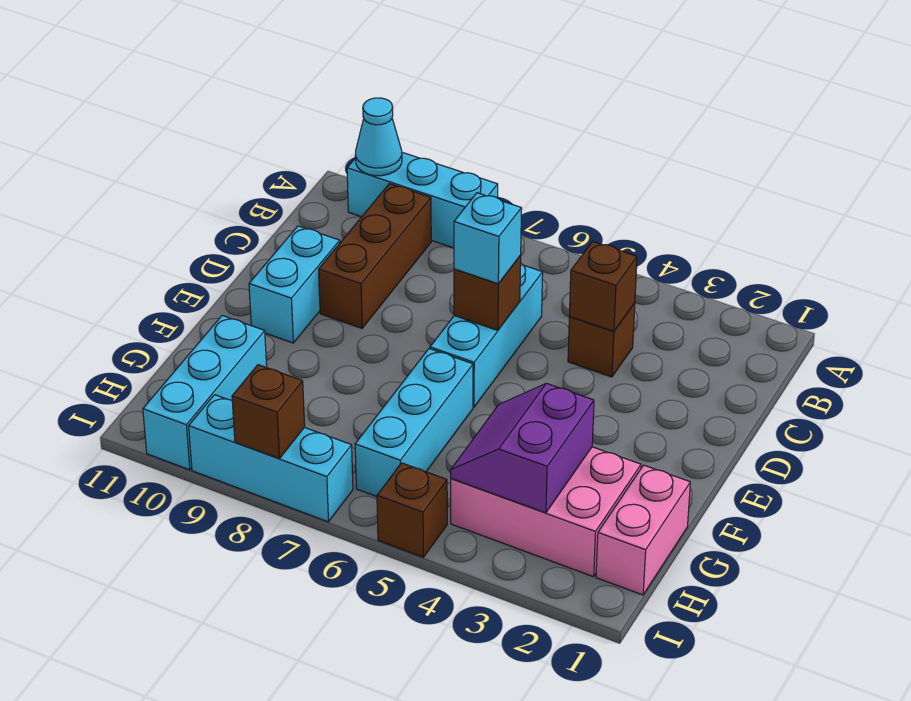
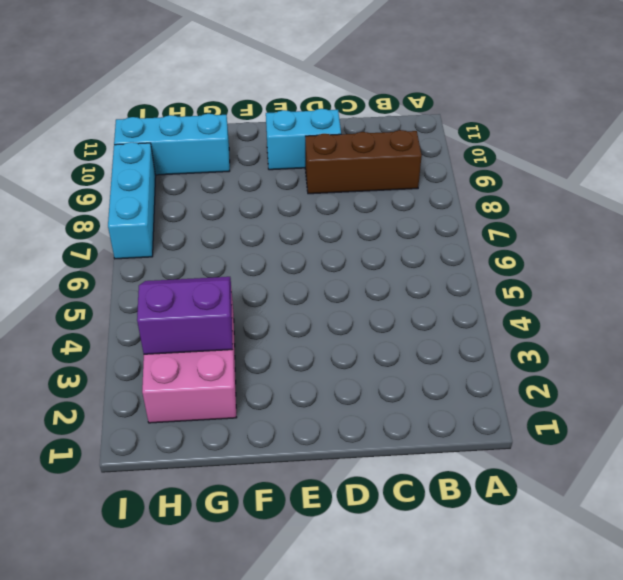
none -> cyan brick A8:A10 level 1
none -> brown brick C4 level 1
none -> cyan brick C6:E6 level 1

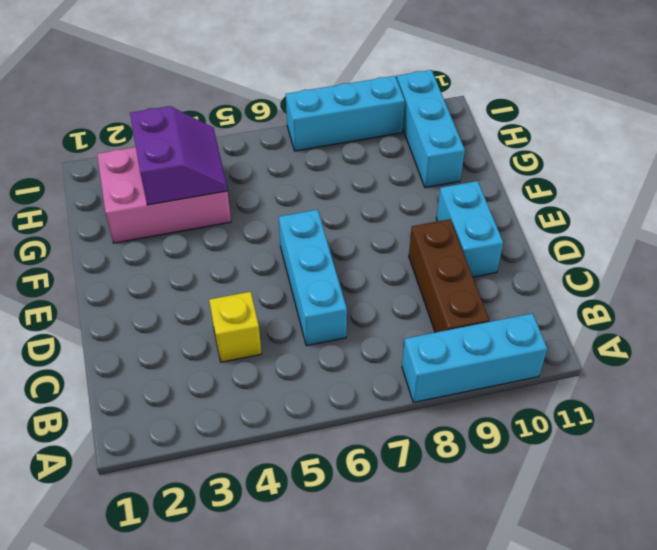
yellow brick C4 level 1 -> brown brick C4 level 1
none -> cyan brick F6:H6 level 1
none -> pink brick G1:H1 level 1
none -> brown brick I5 level 1

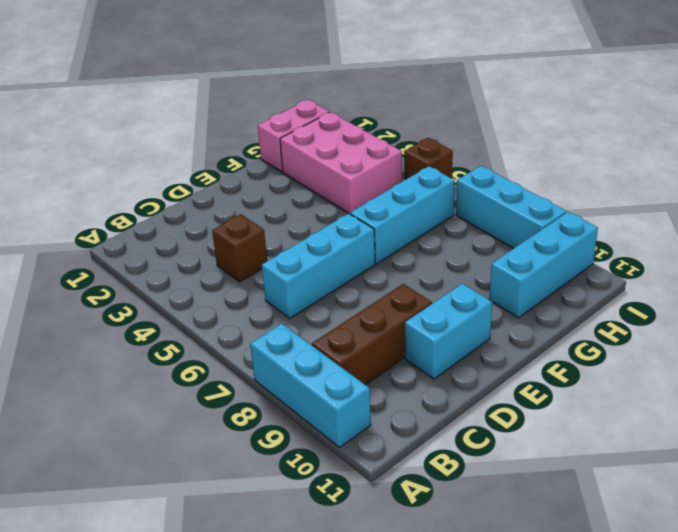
none -> cyan cone A10 level 2
none -> brown brick C4 level 2
none -> brown brick D6 level 2

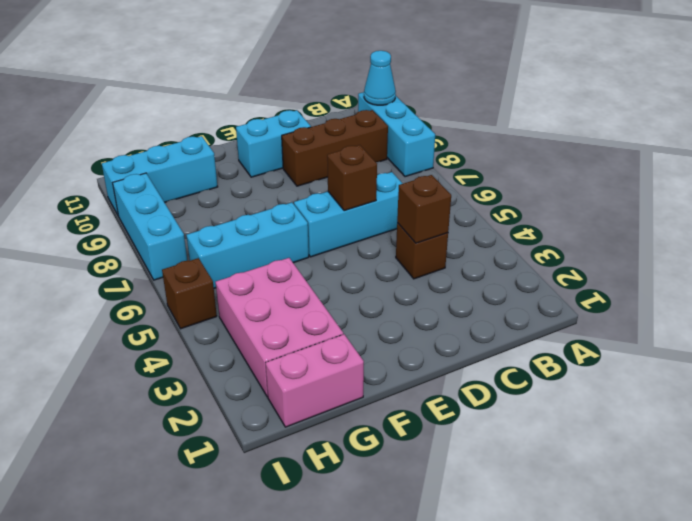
none -> purple slope G3:H4 level 2 top 3
none -> brown brick I8 level 2
none -> cyan brick D6 level 3

